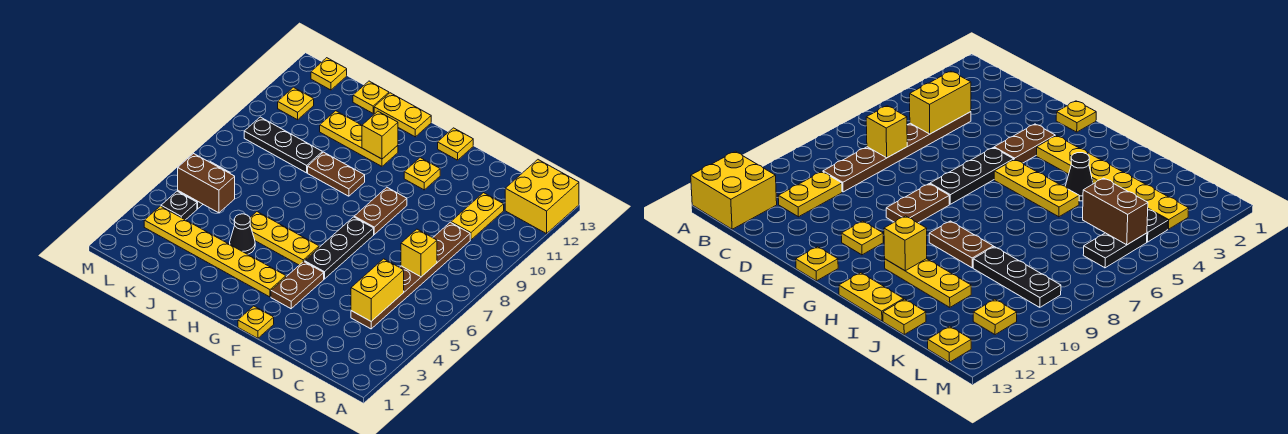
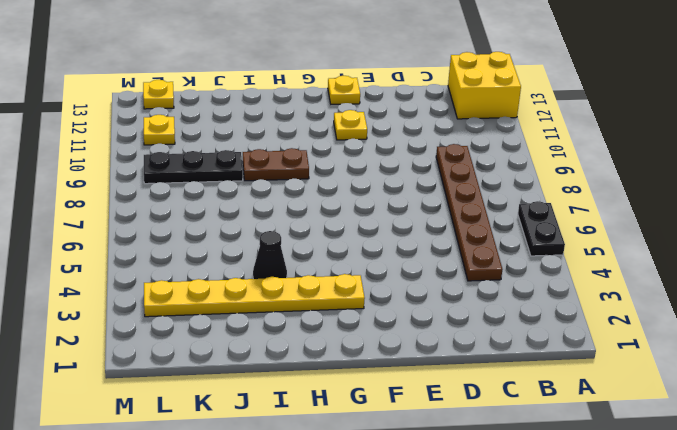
black plate A5:A6 level 1 -> black plate L5:L6 level 1
none -> yellow plate C10:C11 level 1
none -> yellow plate F1 level 1
none -> brown plate F3:F4 level 1

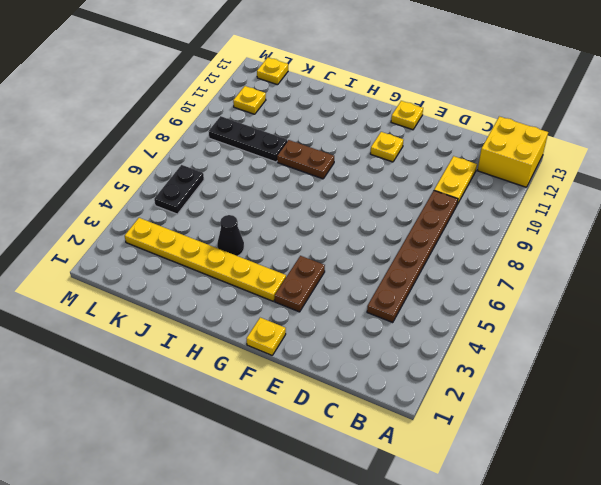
none -> black plate F5:F7 level 1
none -> brown plate F8:F9 level 1
none -> yellow plate G5:I5 level 1

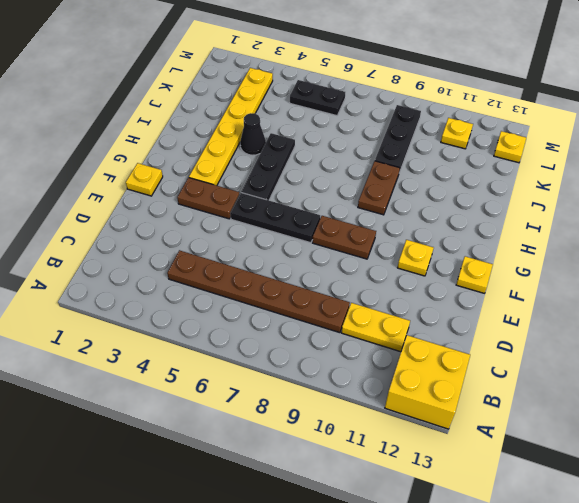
black plate G5:I5 level 1 -> yellow plate G5:I5 level 1
none -> yellow plate H11:J11 level 1
none -> yellow plate H13:I13 level 1
none -> yellow plate J13 level 1

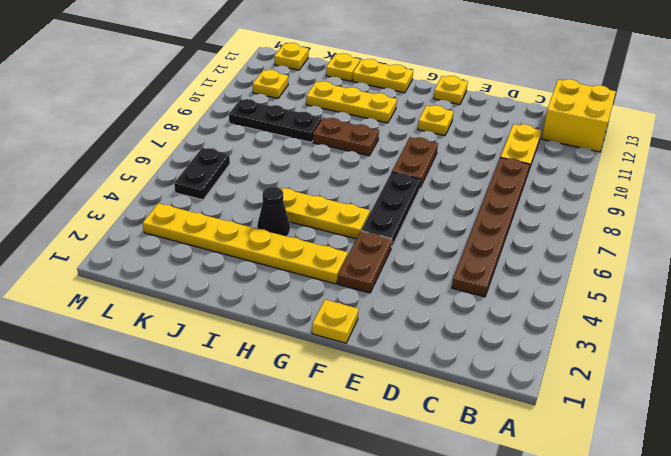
none -> black plate L4 level 1
none -> yellow brick C4:C5 level 2
none -> yellow brick C7 level 2

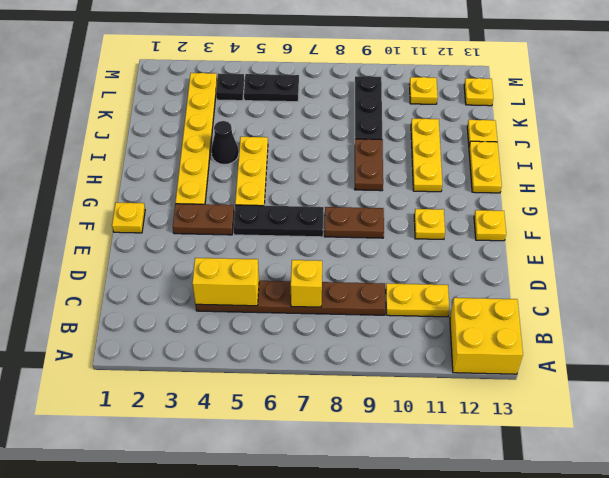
none -> yellow brick H11 level 2
none -> brown brick K5:L5 level 2

